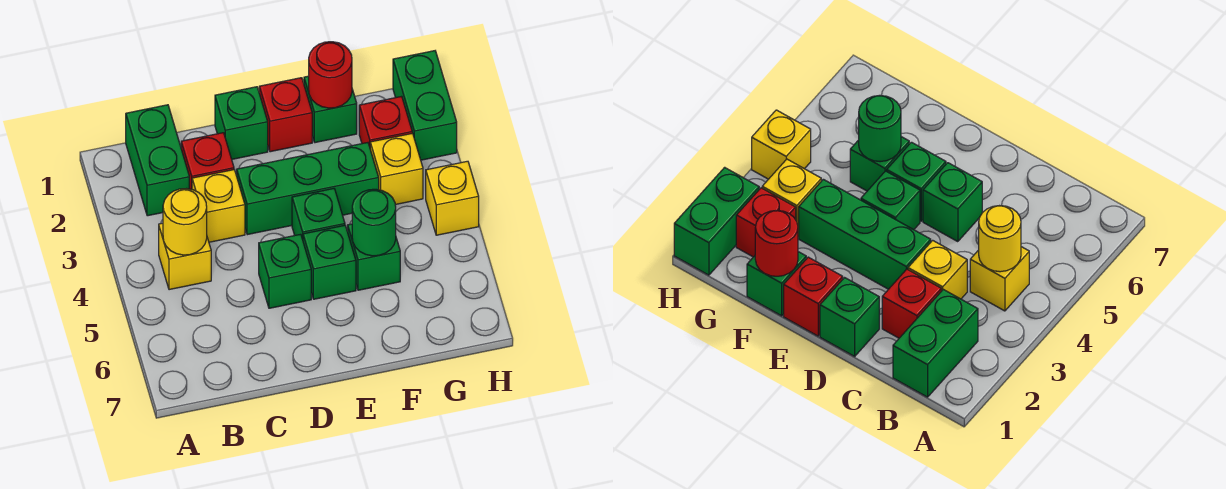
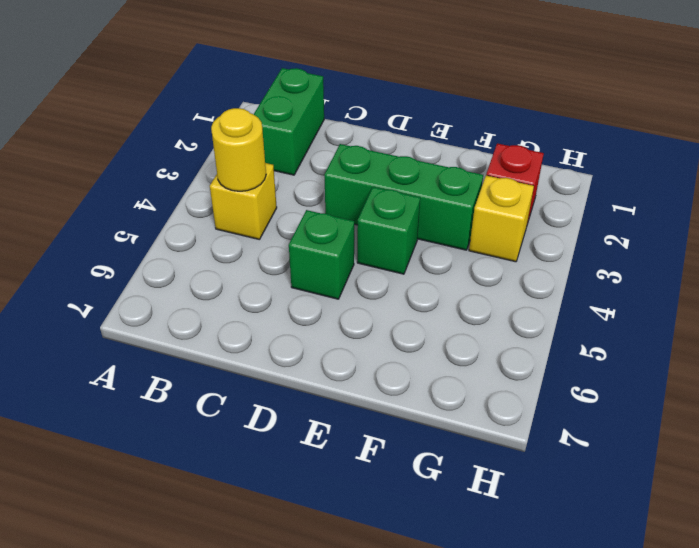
none -> red brick C2 level 1
none -> yellow brick C3 level 1
none -> green brick D1 level 1

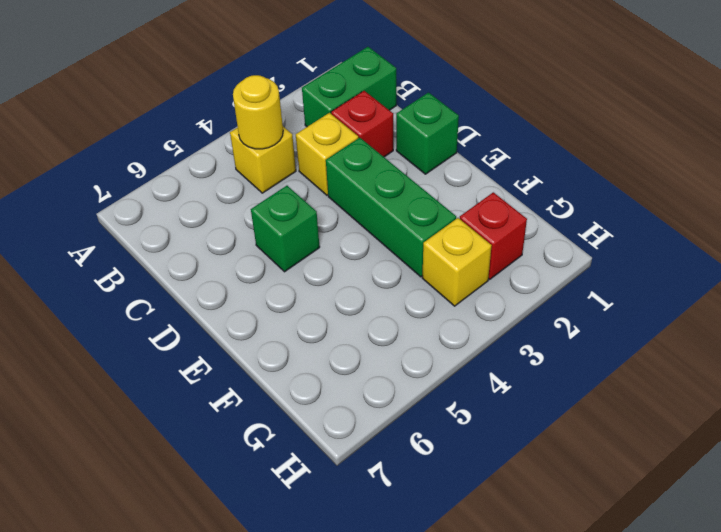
none -> red brick E1 level 1
none -> green brick E4 level 1
none -> green brick E5 level 1

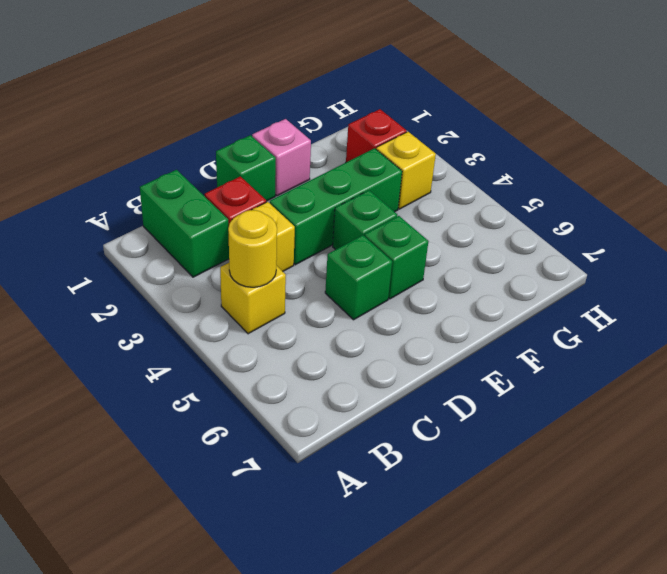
pink brick E1 level 1 -> red brick E1 level 1
none -> green brick F1 level 1
none -> green brick F5 level 1
none -> green brick H1:H2 level 1

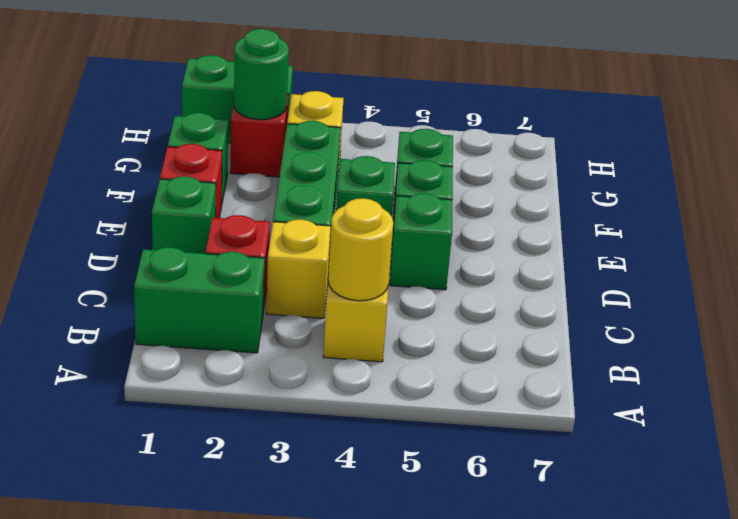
green round brick G2 level 2 -> green round brick F5 level 2
none -> yellow brick H4 level 1
none -> red round brick F1 level 2

